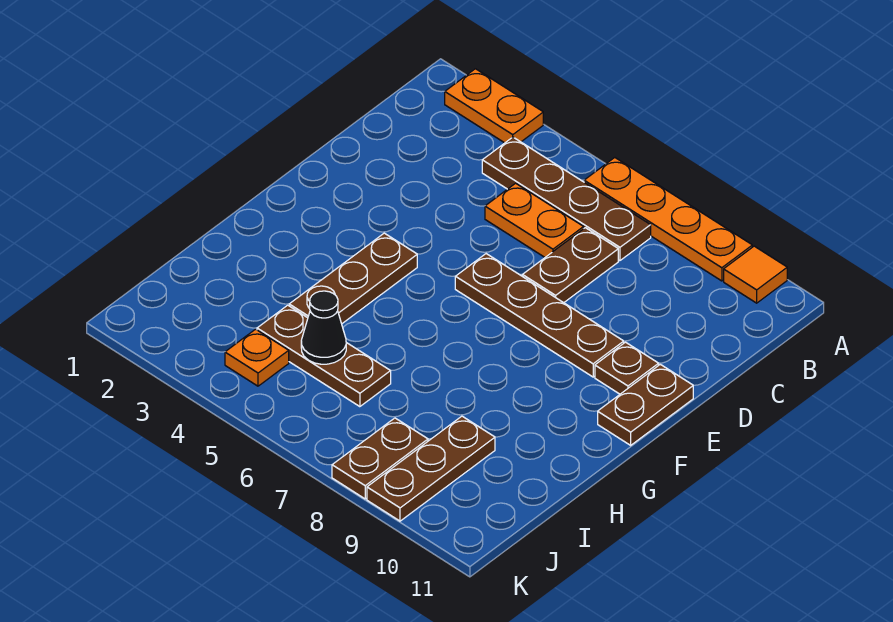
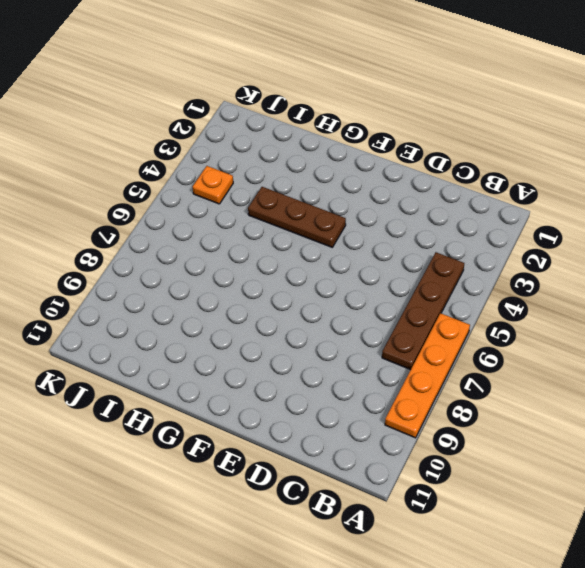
none -> orange plate A2:A3 level 1
none -> orange tile A10 level 1
none -> orange plate C5:C6 level 1

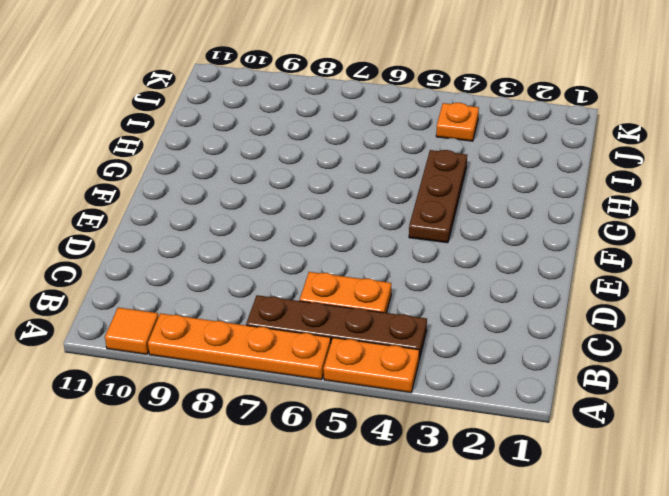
orange plate A4:A5 level 1 -> orange plate A2:A3 level 1
none -> brown plate C7:D7 level 1
none -> brown plate E6:E9 level 1
none -> brown plate E10 level 1

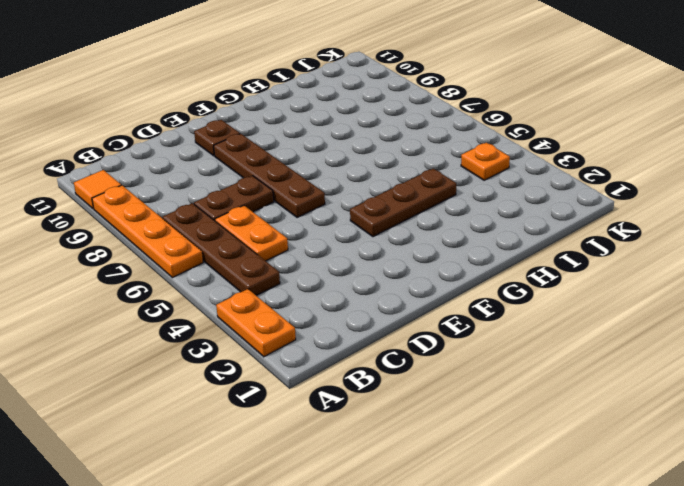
none -> brown plate E11:F11 level 1
none -> brown plate I4:I6 level 1
none -> brown plate I9:K9 level 1

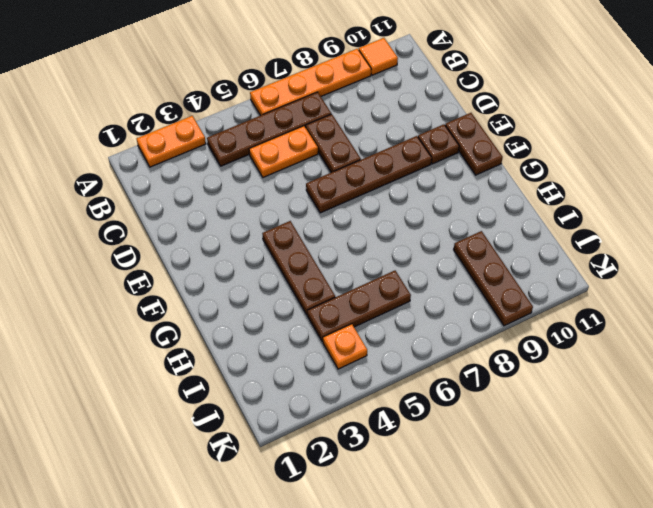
none -> brown plate J8:K8 level 1
none -> black cone I5 level 2

